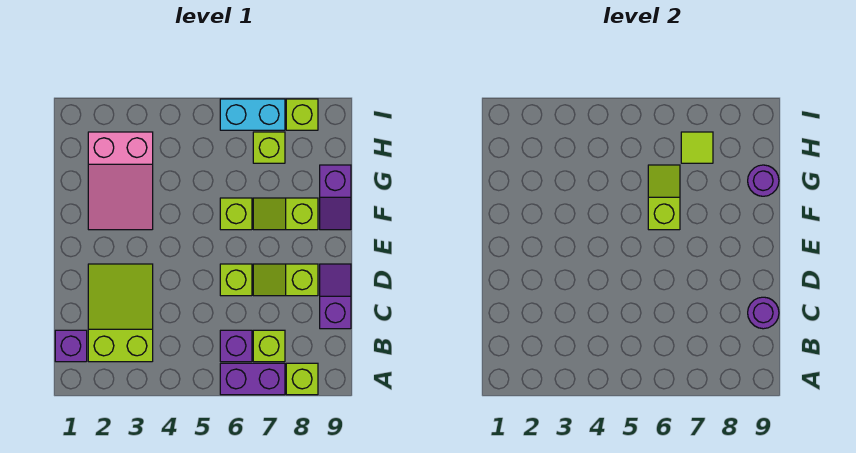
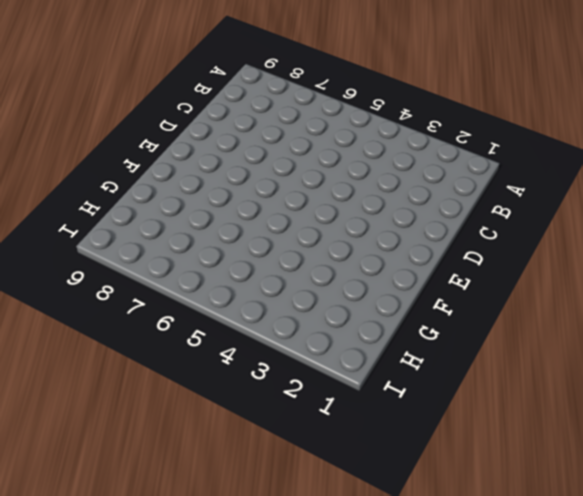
none -> purple brick A6:A7 level 1
none -> lime brick A8 level 1
none -> purple brick B1 level 1

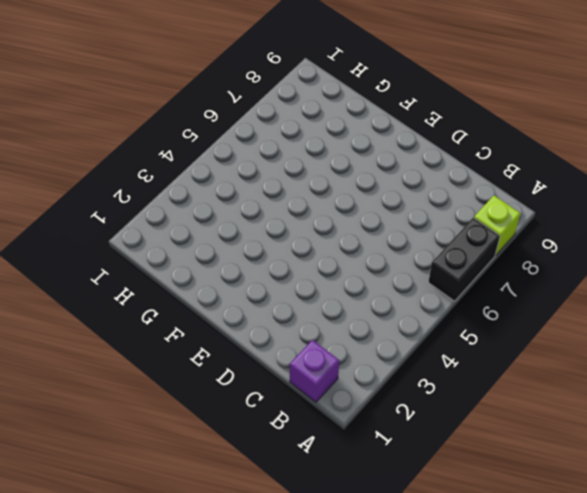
black brick A6:A7 level 1 -> purple brick A6:A7 level 1
none -> lime slope B2:D3 level 1 top B
none -> purple brick B6 level 1
none -> lime brick B7 level 1

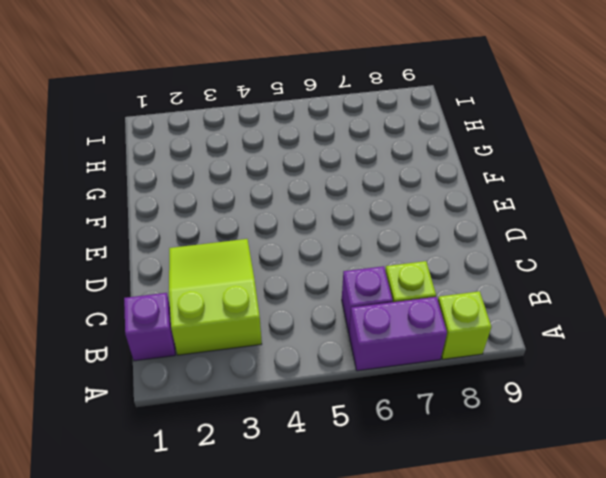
none -> purple slope C9:D9 level 1 top C
none -> lime brick D6 level 1
none -> lime slope D7:D8 level 1 top 8

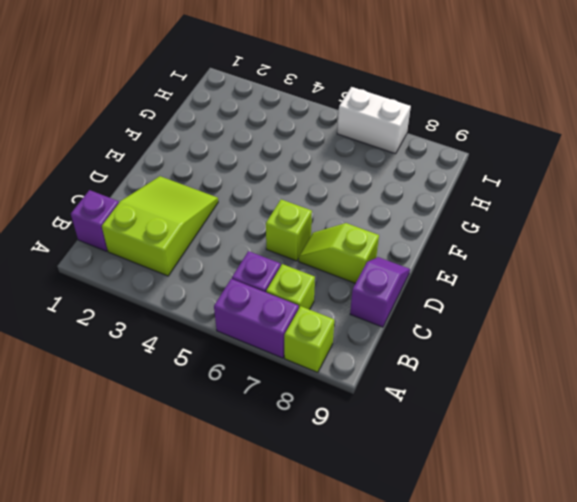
white brick I6:I7 level 1 -> cyan brick I6:I7 level 1
none -> pink slope F2:H3 level 1 top H
none -> lime brick F6 level 1
none -> lime slope F7:F8 level 1 top 8

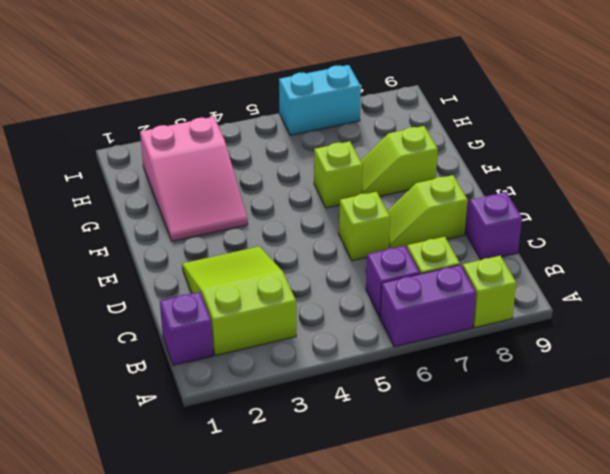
none -> purple slope F9:G9 level 1 top G
none -> lime brick H7 level 1
none -> lime brick I8 level 1

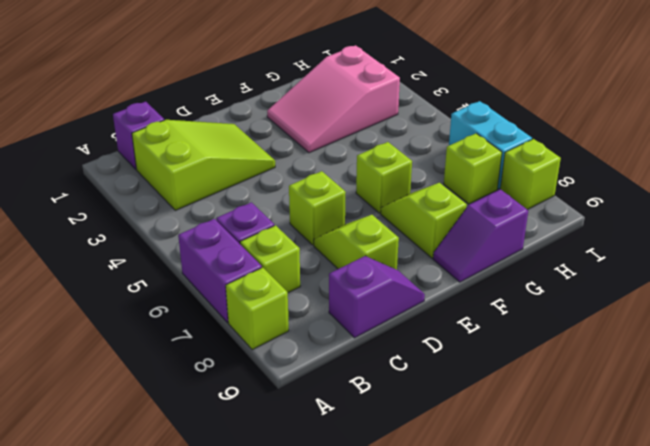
none -> purple round brick C9 level 2
none -> lime slope F6:G6 level 2 top F
none -> purple round brick G9 level 2

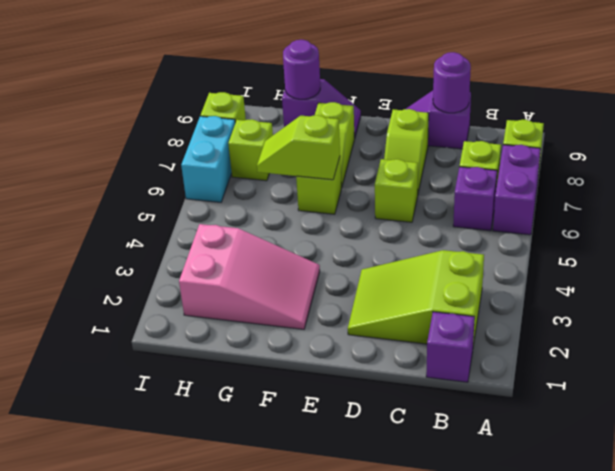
none -> lime tile H7 level 2

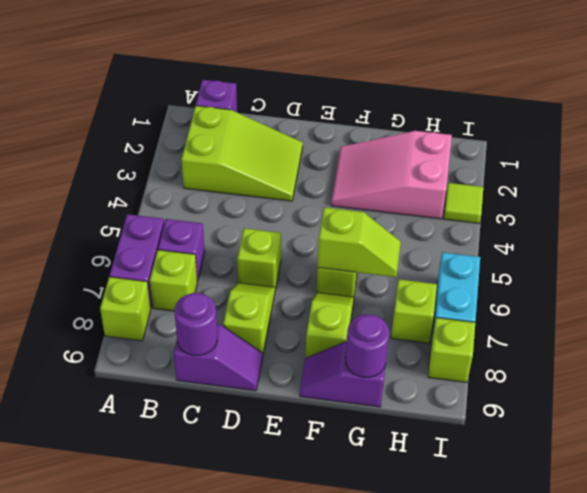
lime tile I3 level 1 -> lime tile H7 level 2

